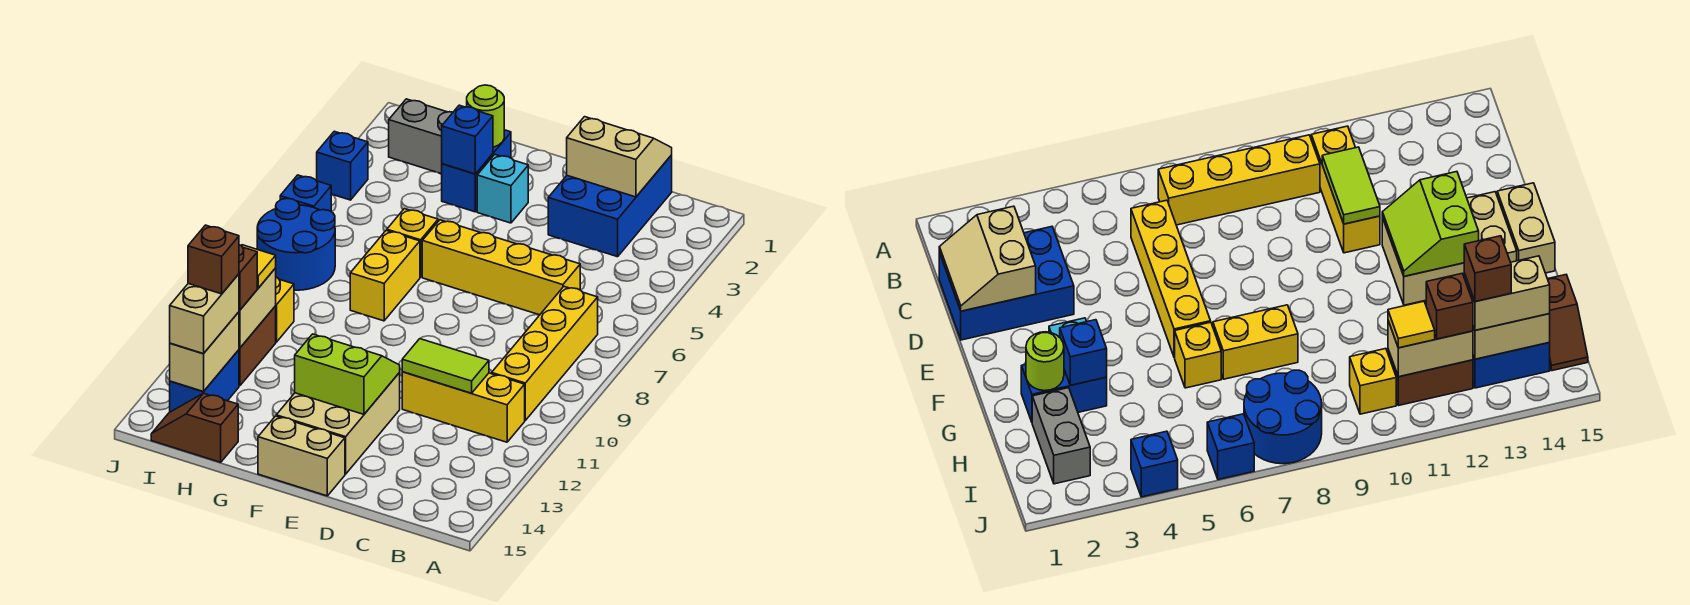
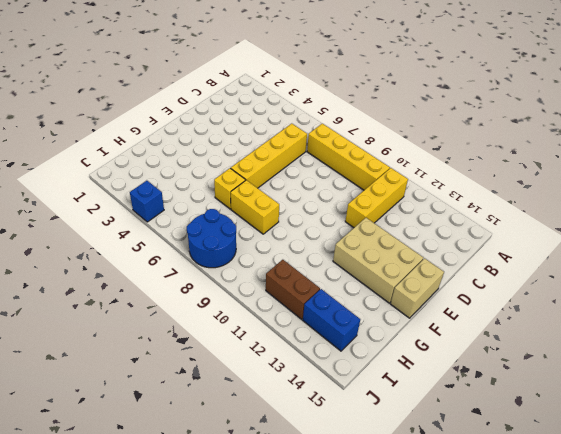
none -> blue brick C1:D3 level 1
none -> cyan brick F3 level 1
none -> blue brick G2:G3 level 1

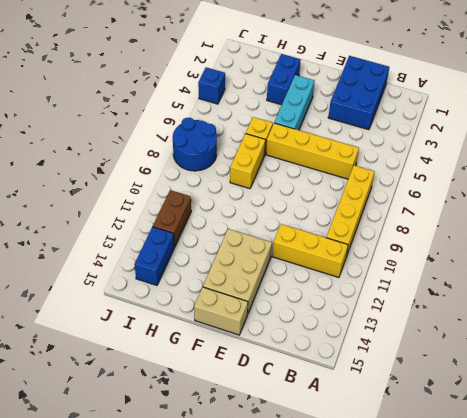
cyan brick F3:F5 level 1 -> cyan brick F3 level 1
none -> grey brick H2:I2 level 1
none -> brown slope H15:I15 level 1 top H
none -> yellow brick I10 level 1

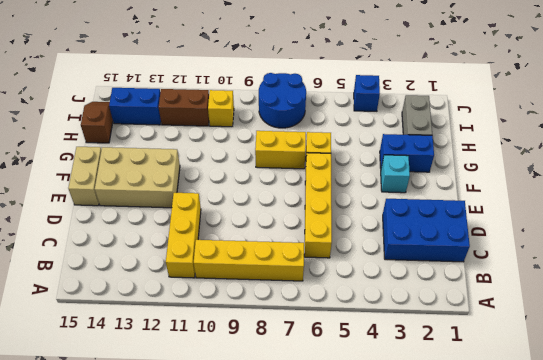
none -> blue brick J6 level 1
none -> tan slope C1:D2 level 2 top 2
none -> lime tile C11:D11 level 2

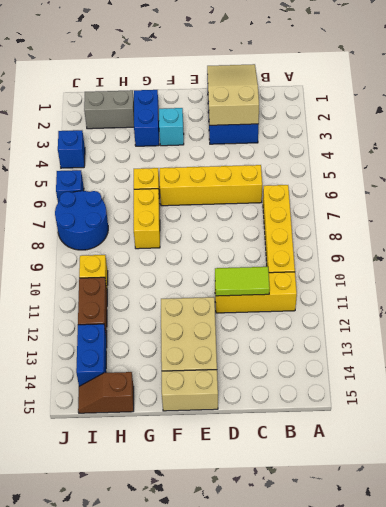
tan slope C1:D3 level 2 top 3 -> tan slope C1:D2 level 2 top 2
none -> lime slope E12:F13 level 2 top 13
none -> lime round brick G2 level 2
none -> blue brick G3 level 2

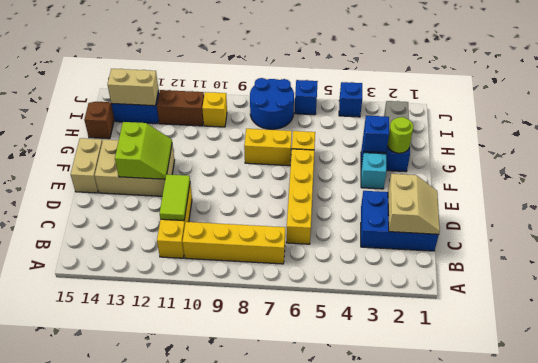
none -> tan brick I11:I12 level 2
none -> yellow tile I11 level 3
none -> brown brick I12 level 3

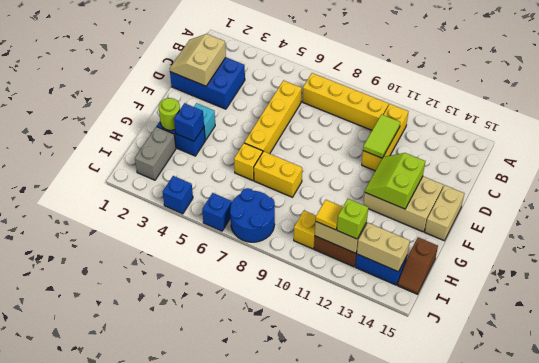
lime brick I12 level 3 -> brown brick I12 level 3
none -> tan brick I13:I14 level 3
none -> brown brick I13 level 4

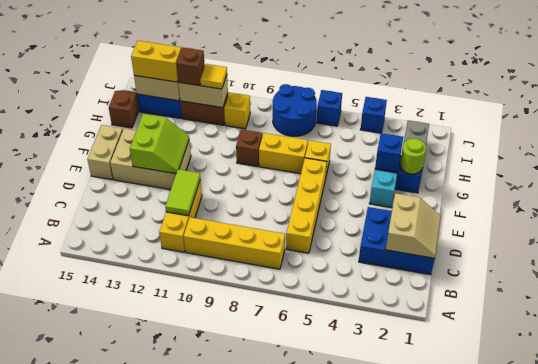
brown brick G9 level 1 -> brown brick I13 level 4
yellow brick I13:I14 level 3 -> tan brick I13:I14 level 3

